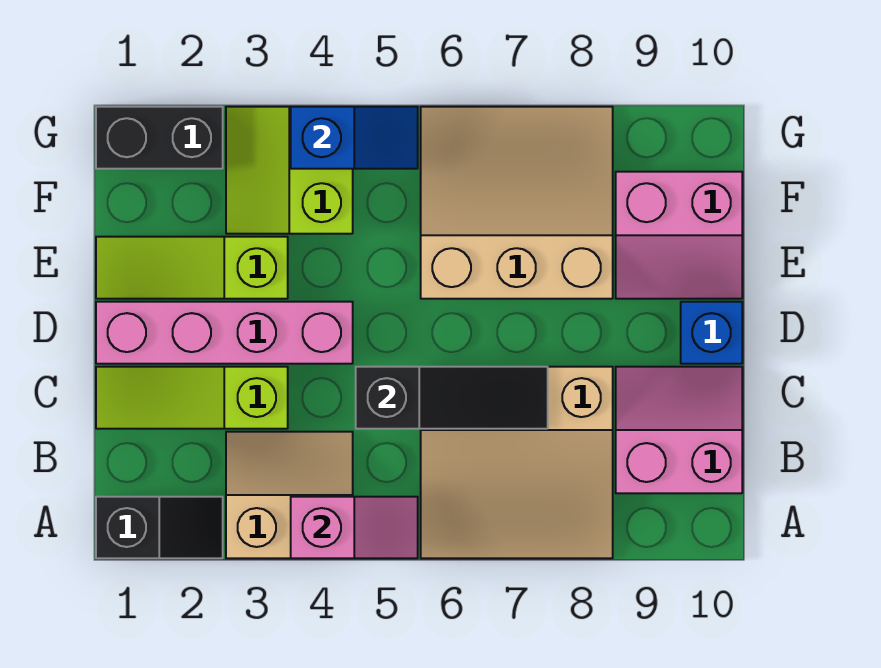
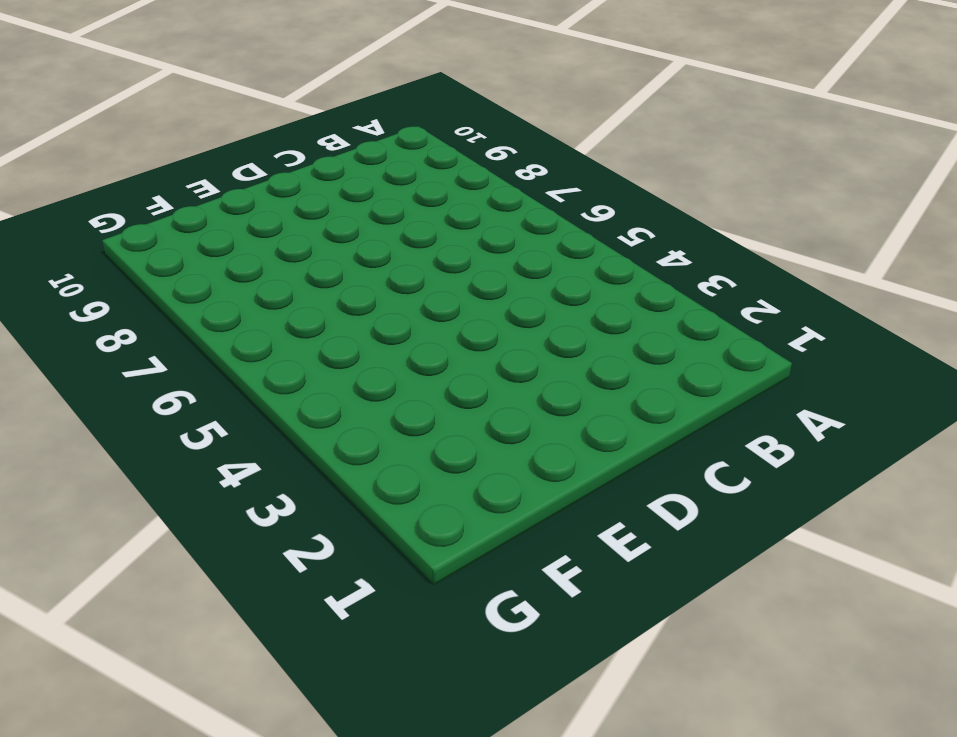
none -> black slope A1:A2 level 1 top 1
none -> tan slope A3:B4 level 1 top A
none -> tan slope A6:C8 level 1 top C

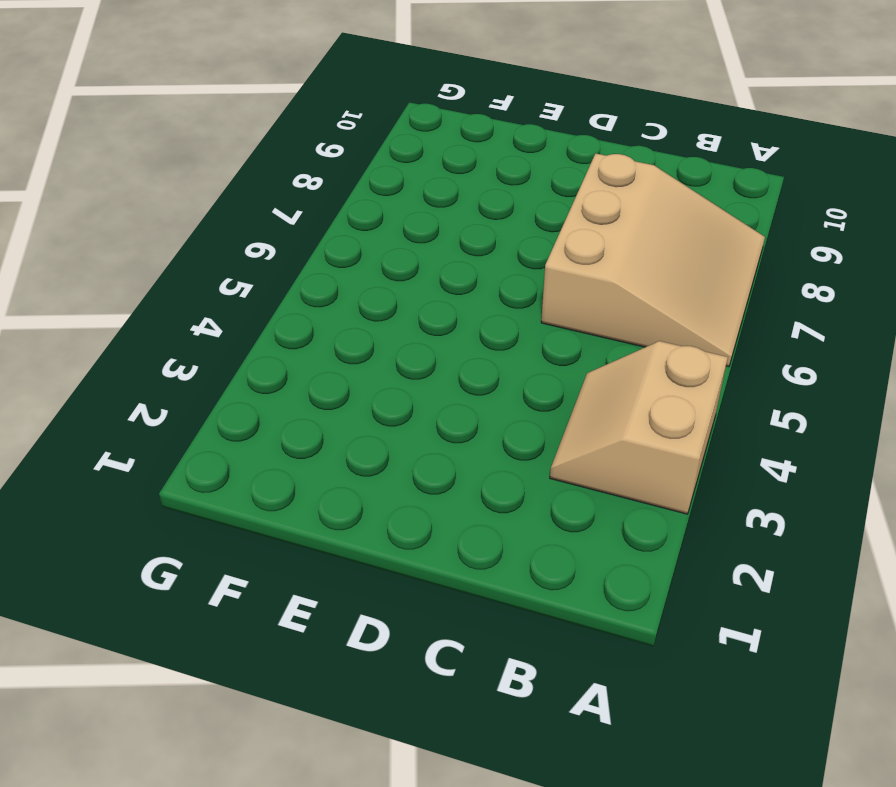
none -> black slope A1:A2 level 1 top 1
none -> pink slope B9:C10 level 1 top B
none -> lime slope C1:C3 level 1 top 3

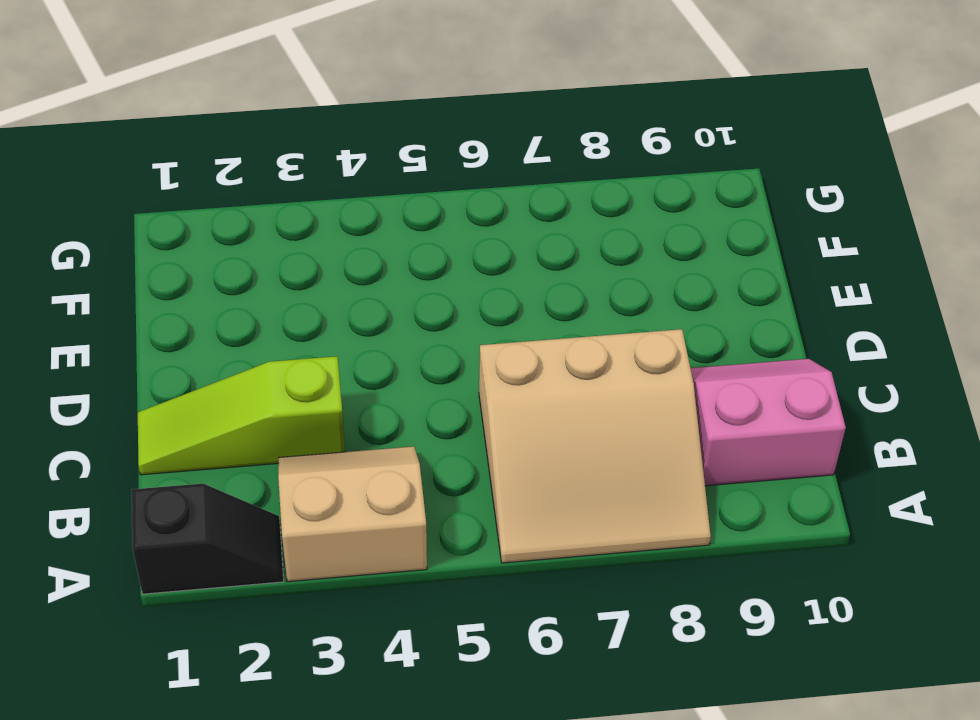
none -> pink brick D1:D4 level 1
none -> blue brick D10 level 1
none -> lime slope E1:E3 level 1 top 3

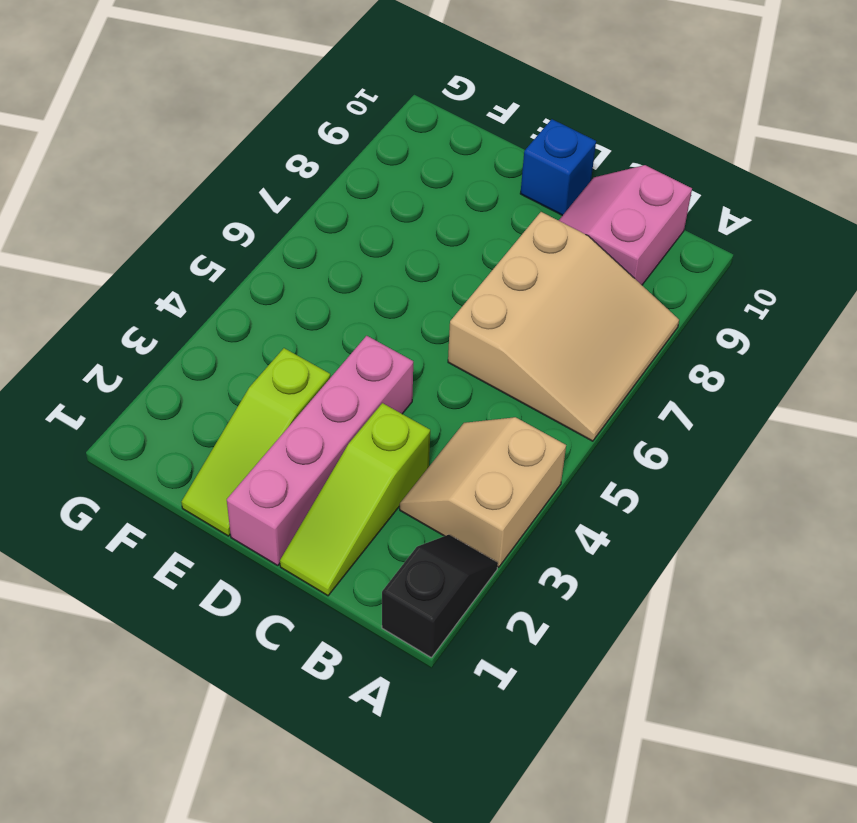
none -> tan slope E6:G8 level 1 top E
none -> pink slope E9:F10 level 1 top F
none -> lime slope F3:G4 level 1 top 4

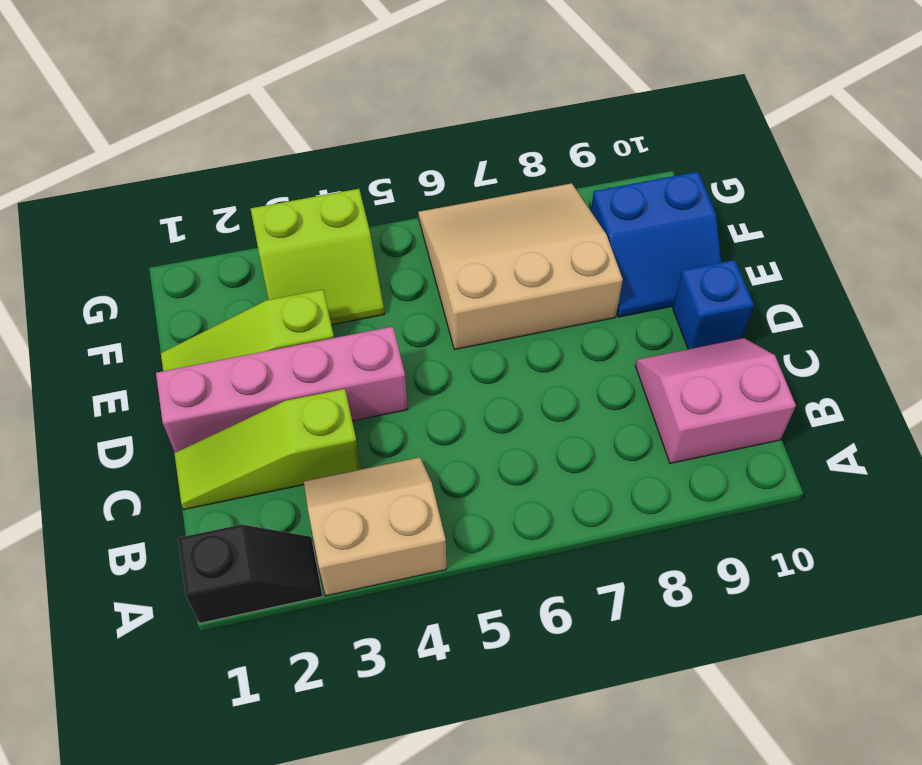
blue slope E9:F10 level 1 top F -> pink slope E9:F10 level 1 top F
lime slope F3:G4 level 1 top G -> lime slope F3:G4 level 1 top 4
none -> tan slope A6:C8 level 1 top C
none -> black brick G1:G2 level 1
none -> pink slope A4:A5 level 2 top 4

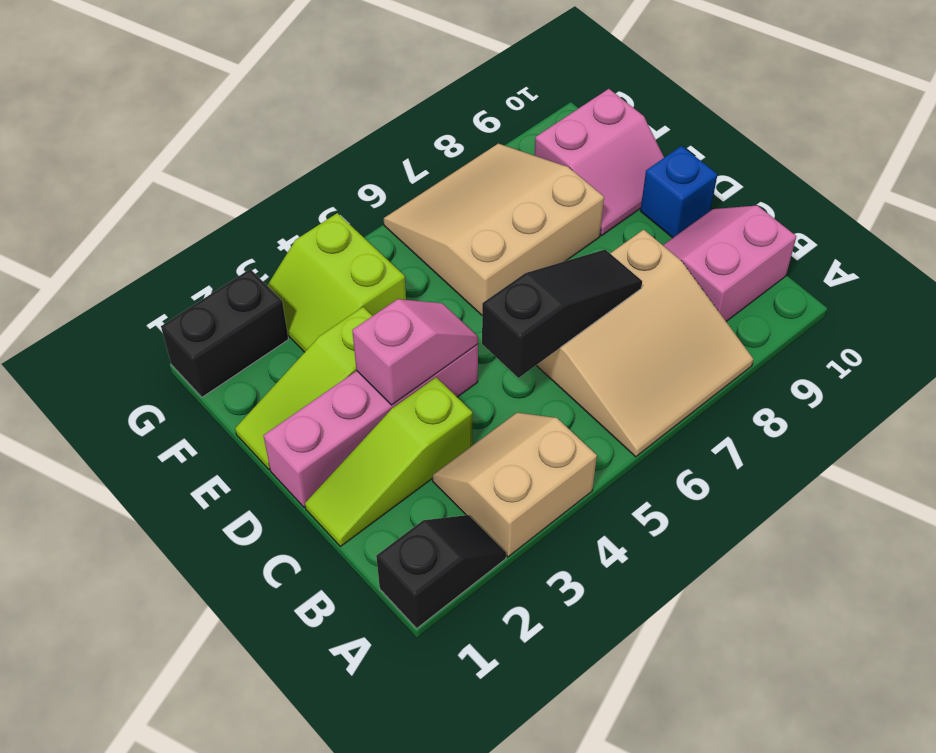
pink slope D3:D4 level 2 top 3 -> pink slope A4:A5 level 2 top 4
none -> blue slope G4:G5 level 2 top 4

